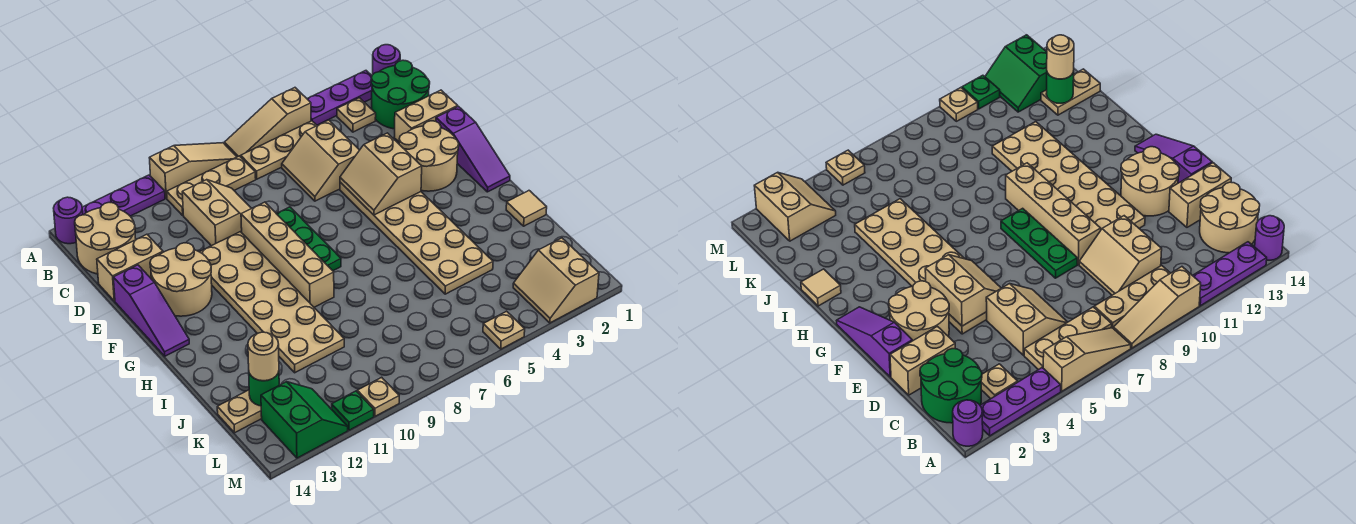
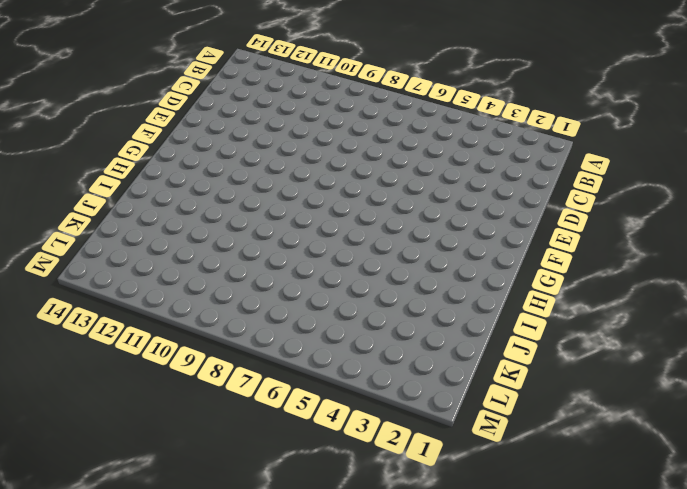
none -> purple round brick A1 level 1
none -> purple plate A2:A4 level 1
none -> tan slope A5:A7 level 1 top 5
none -> tan slope A8:A10 level 1 top 10

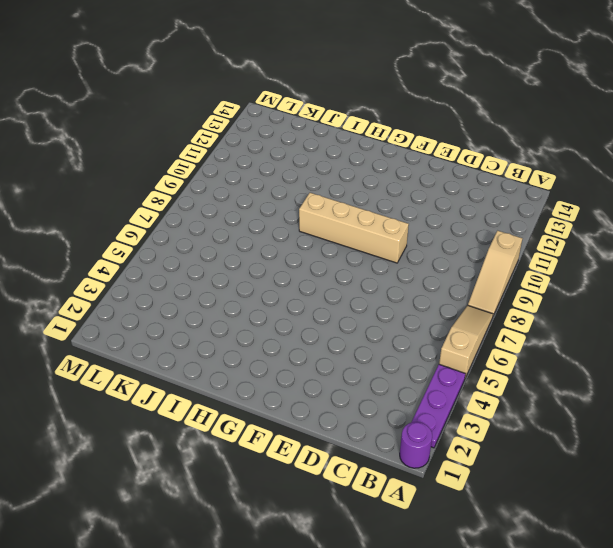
none -> purple plate A11:A13 level 1
none -> purple round brick A14 level 1
none -> green round brick B1:C2 level 1
none -> tan plate B3 level 1

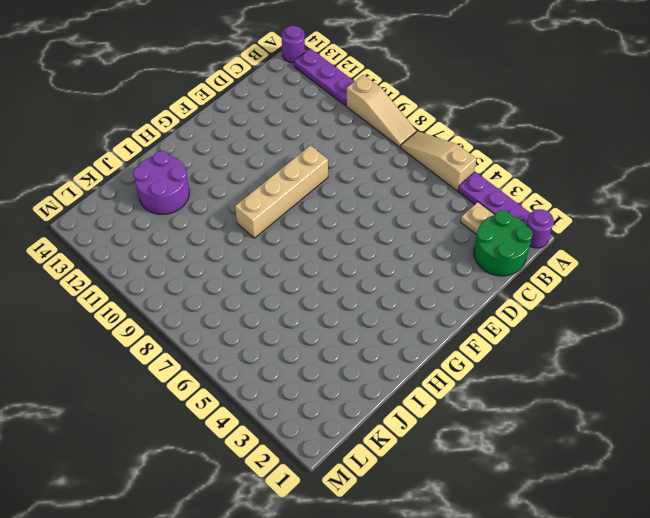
purple round brick I12:J13 level 1 -> none
none -> tan plate B5:B7 level 1
none -> tan plate B8:B10 level 1
none -> tan round brick B13:C14 level 1
none -> tan slope C5:D6 level 1 top 5

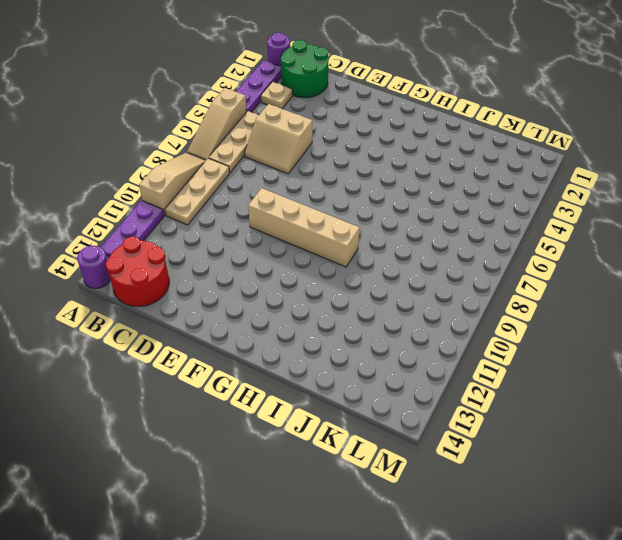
red round brick B13:C14 level 1 -> tan round brick B13:C14 level 1
none -> tan slope C9:D10 level 1 top 10
none -> tan brick D1:D2 level 1
none -> tan brick D13:D14 level 1
none -> purple slope E1:G1 level 1 top E

